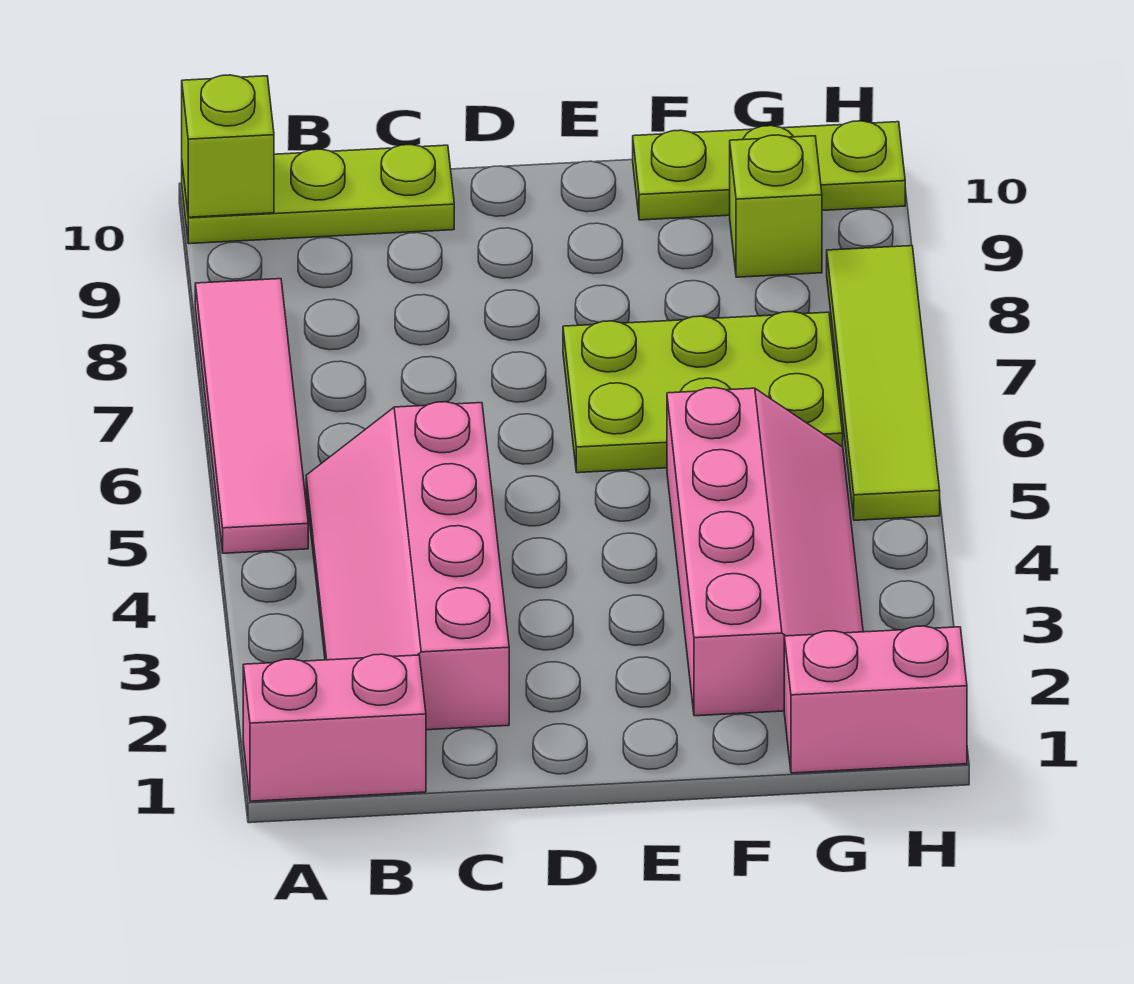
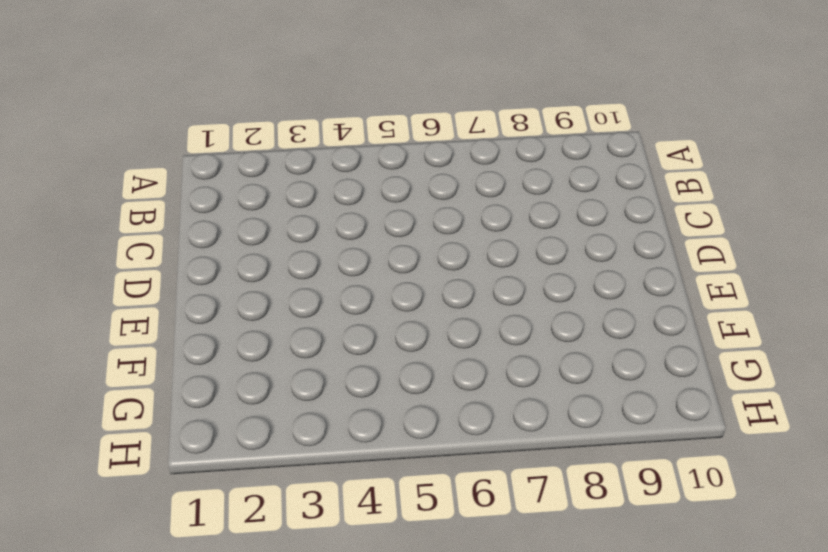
none -> pink brick A1:B1 level 1
none -> pink tile A5:A8 level 1

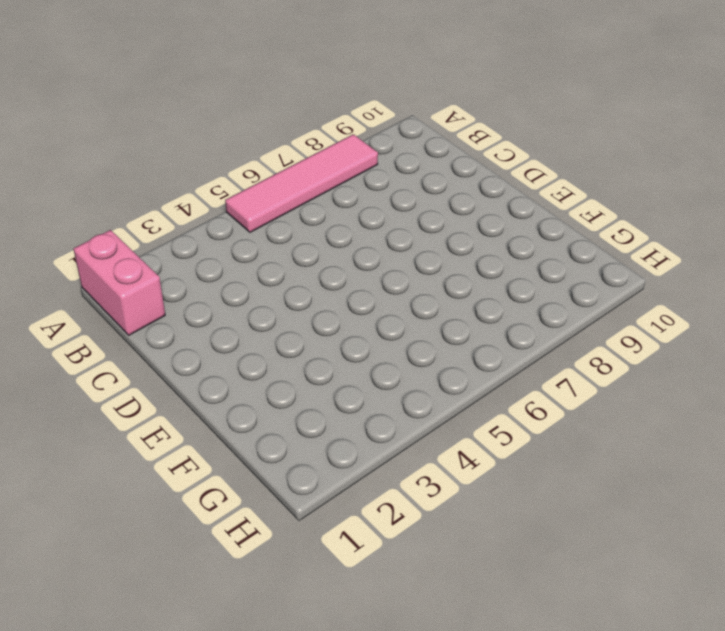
none -> lime plate A10:C10 level 1
none -> pink slope B2:C5 level 1 top C

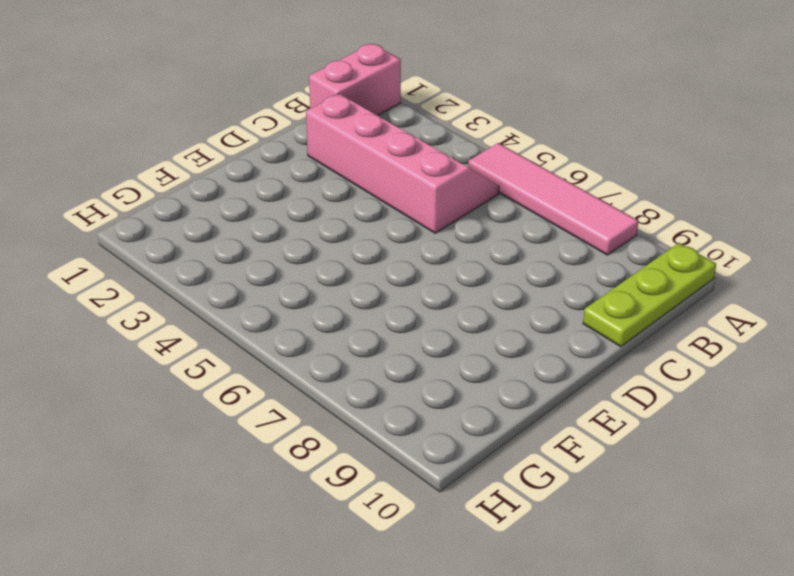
none -> lime plate E6:G7 level 1
none -> pink slope F2:G5 level 1 top F

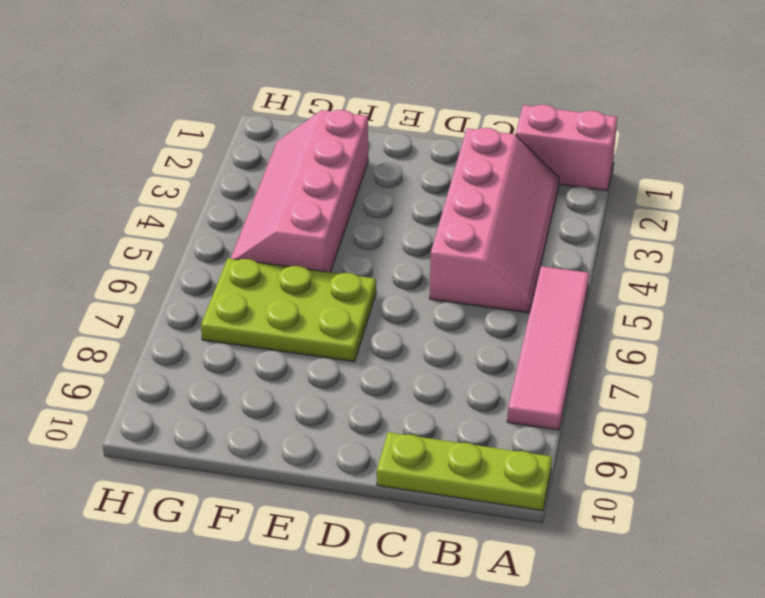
none -> lime plate F10:H10 level 1
none -> pink brick G1:H1 level 1

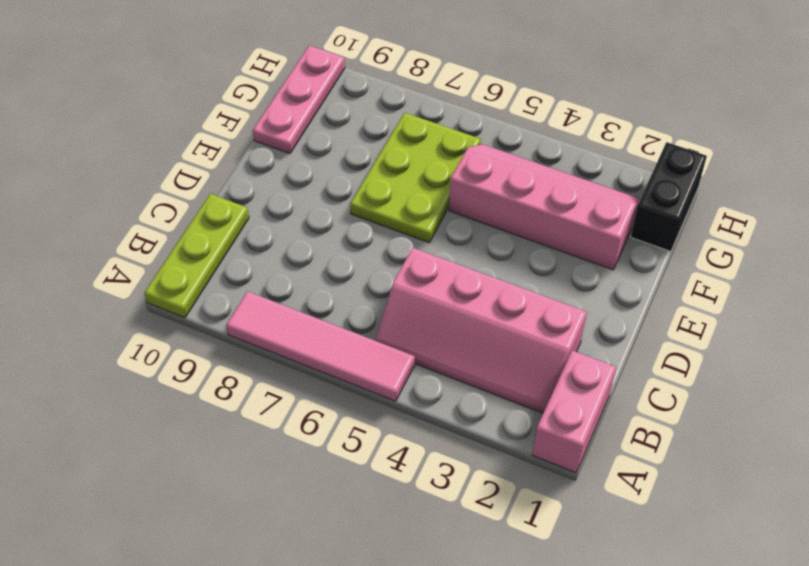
pink plate F10:H10 level 1 -> lime plate F10:H10 level 1
black brick G1:H1 level 1 -> pink brick G1:H1 level 1
none -> lime brick G9 level 1
none -> lime tile H5:H8 level 1

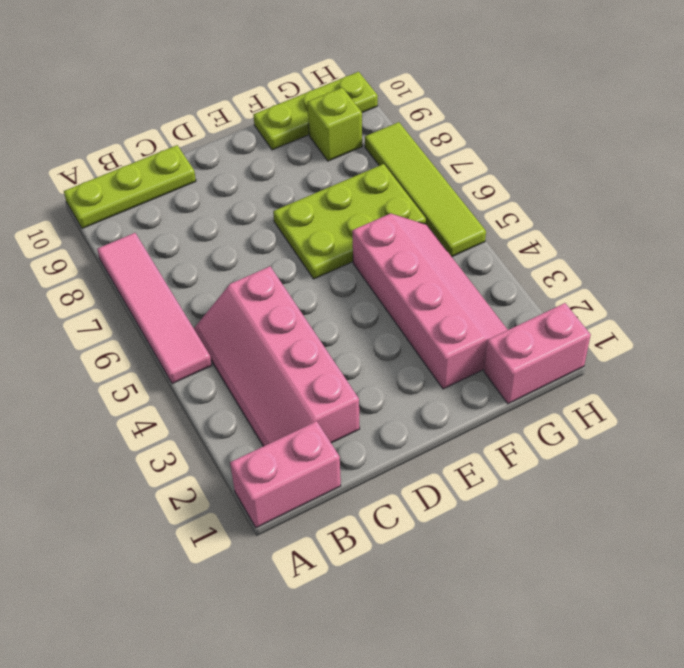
none -> lime brick A10 level 2

